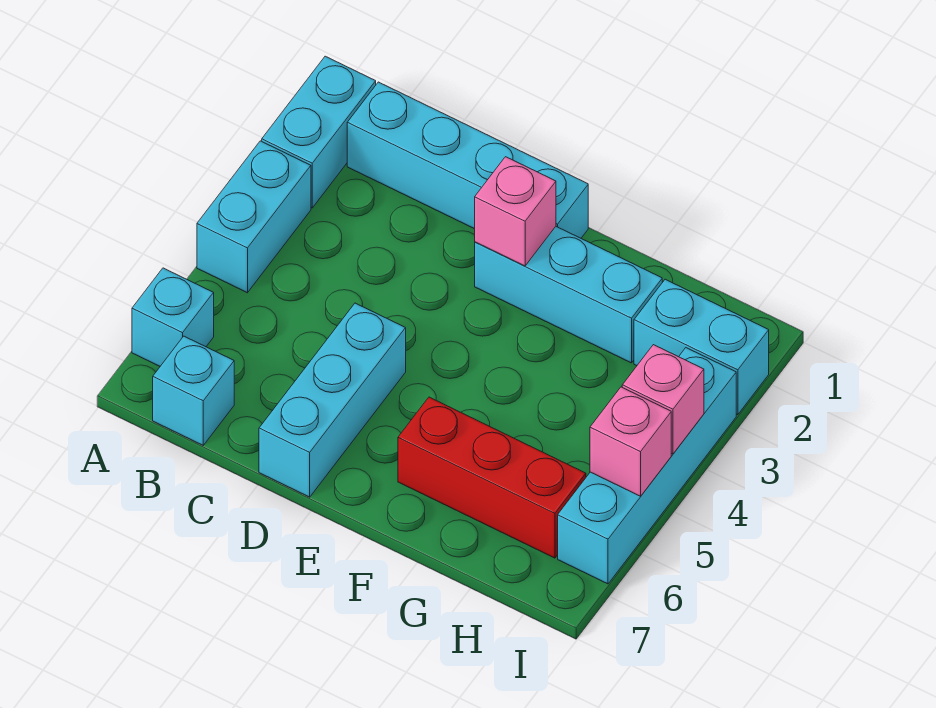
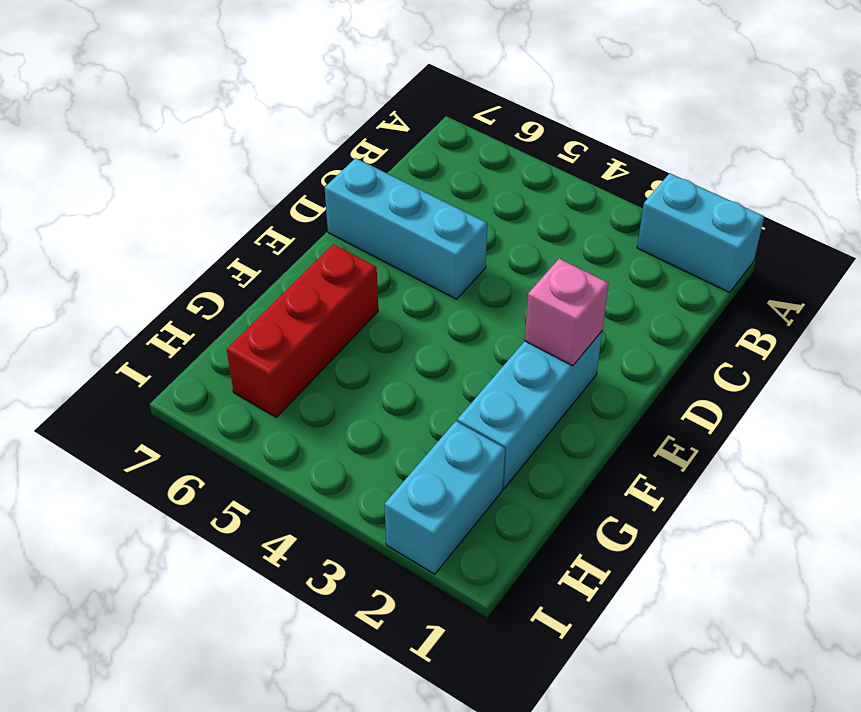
none -> cyan brick A3:A4 level 1
none -> cyan brick A6 level 1
none -> cyan brick B1:E1 level 1

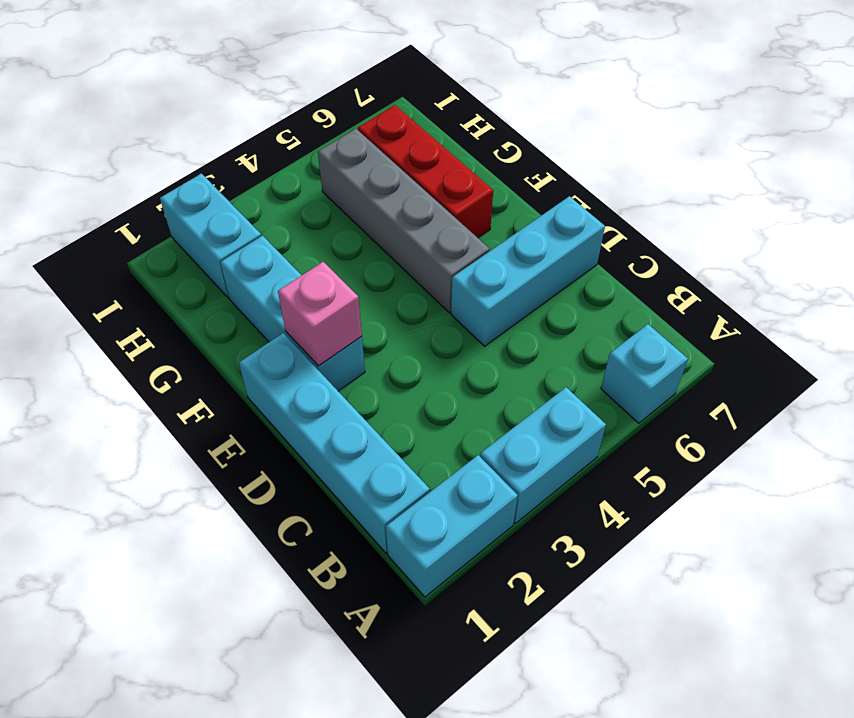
grey brick E5:H5 level 1 -> none
none -> cyan brick B7 level 1
none -> cyan brick I3:I6 level 1
none -> pink brick I4 level 2

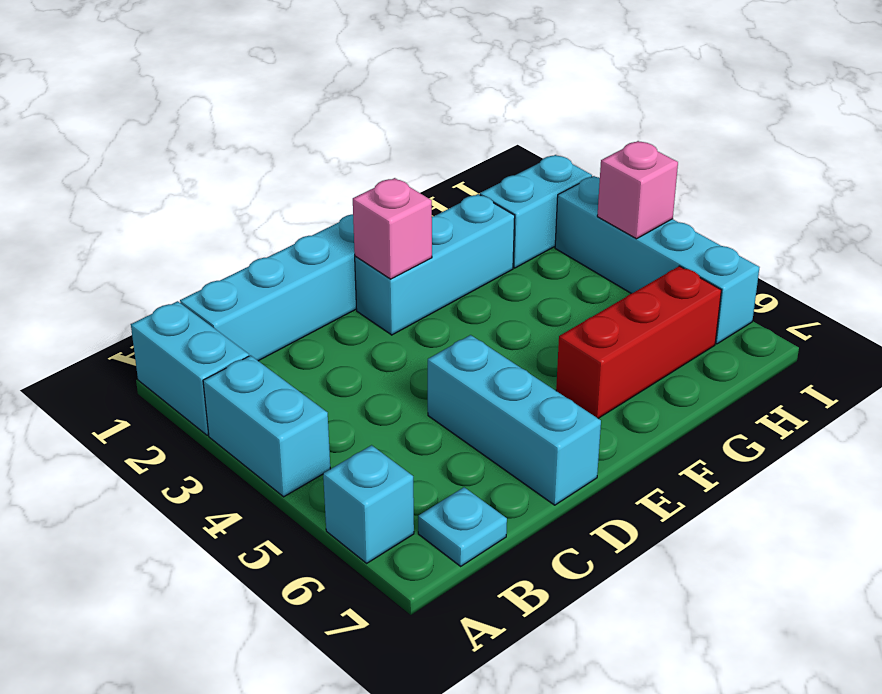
cyan plate B7 level 1 -> cyan brick B7 level 1
none -> pink brick I5 level 2

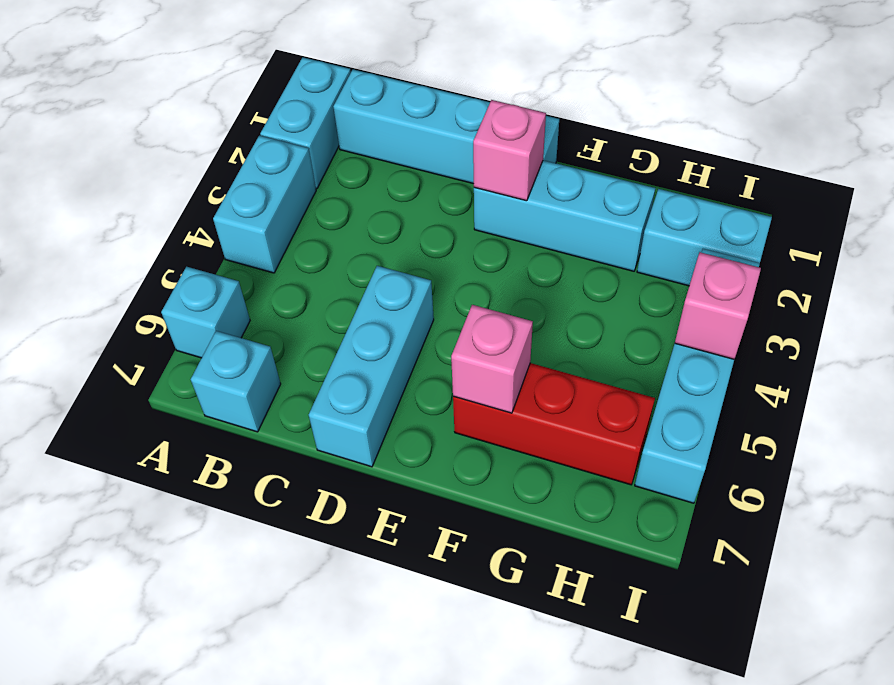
pink brick F6 level 2 -> pink brick I5 level 2

